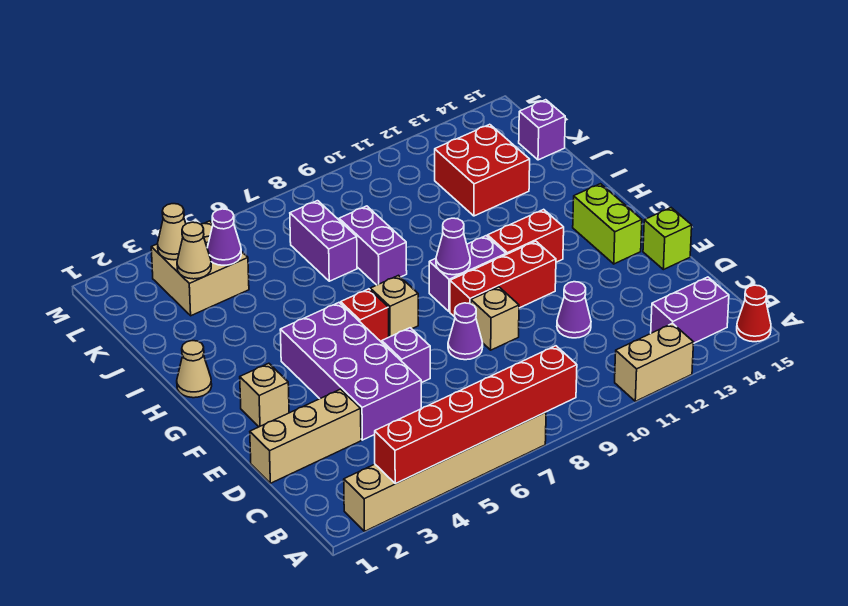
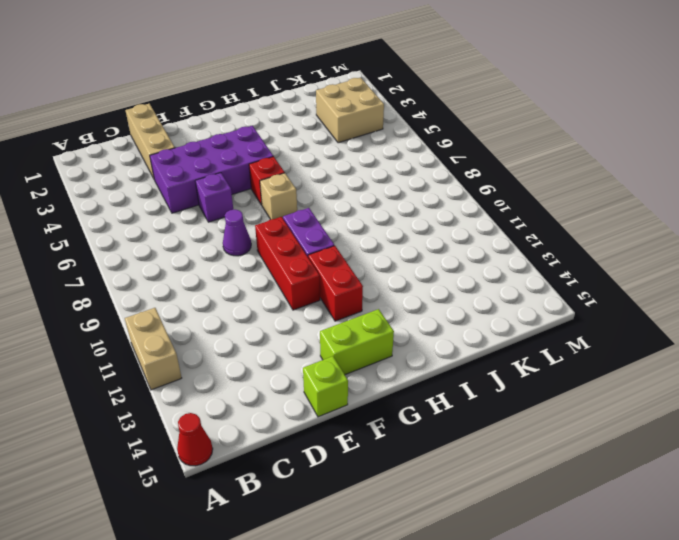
none -> tan brick A2:A7 level 1
none -> purple brick B13:B14 level 1
none -> purple cone D11 level 1

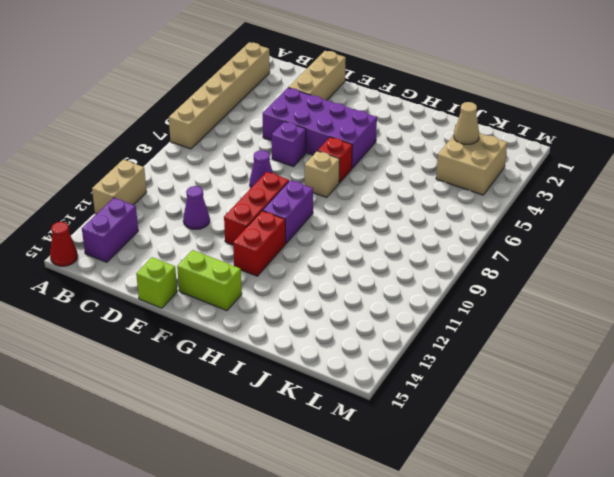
none -> tan brick E9 level 1
none -> tan brick F2 level 1
none -> tan cone H1 level 1

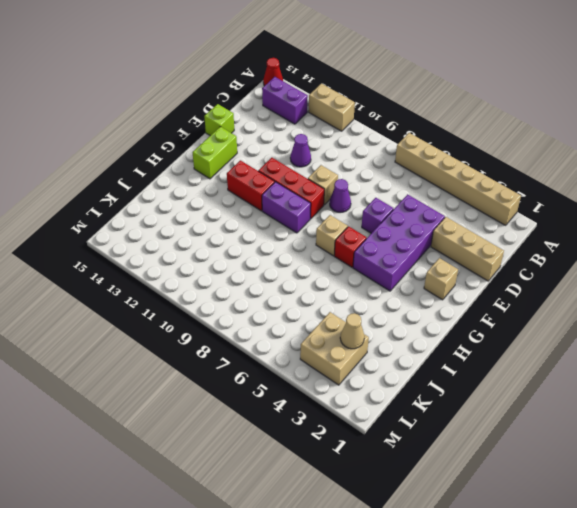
none -> tan cone H1 level 1
none -> purple brick I8:J8 level 1
none -> purple brick J7:K7 level 1

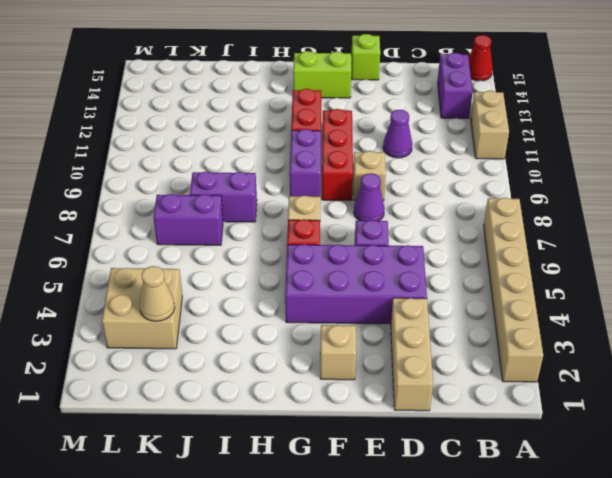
none -> tan cone H1 level 1
none -> red brick J12:K13 level 1
none -> purple brick K15 level 1

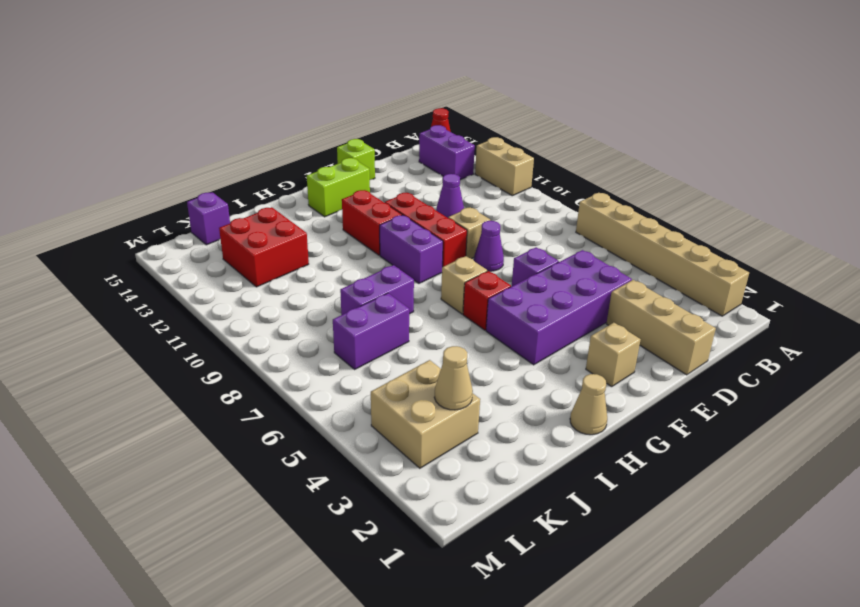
none -> red brick A3:A8 level 2
none -> purple cone G9 level 2
none -> purple cone K4 level 2

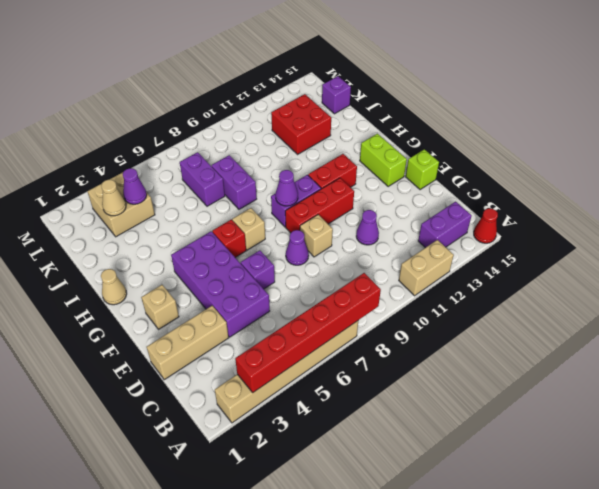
none -> tan cone L3 level 2

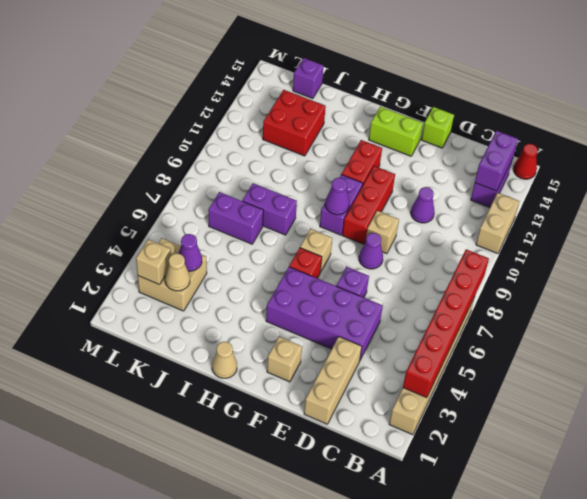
purple brick B13:B14 level 2 -> none
tan brick L3 level 2 -> tan cone L3 level 2

